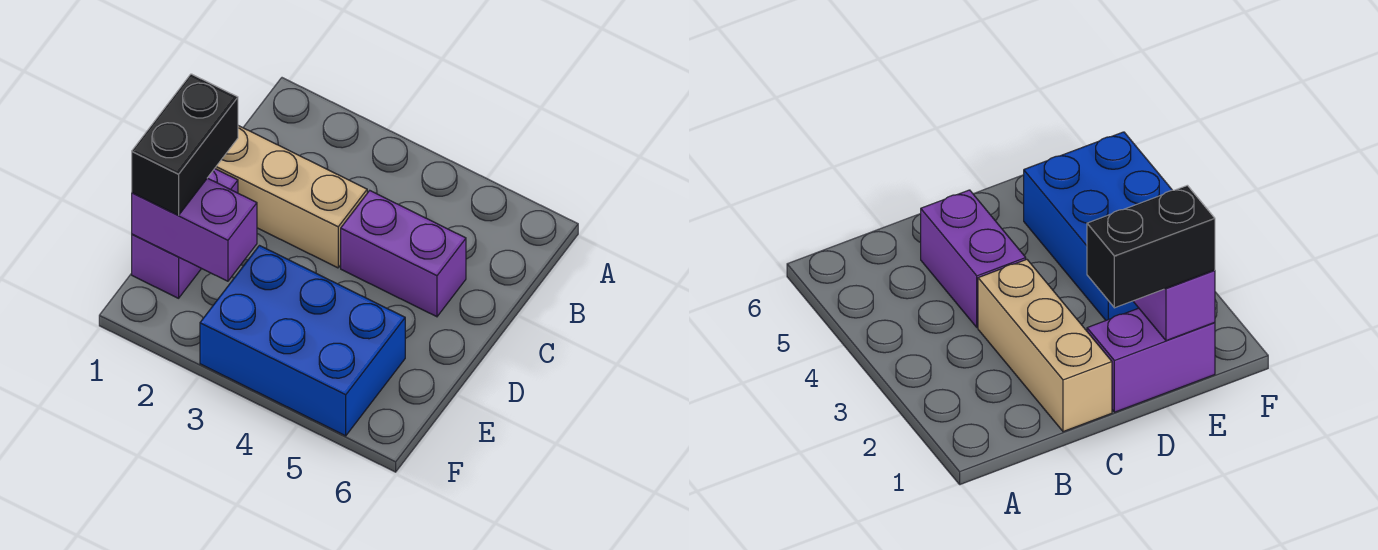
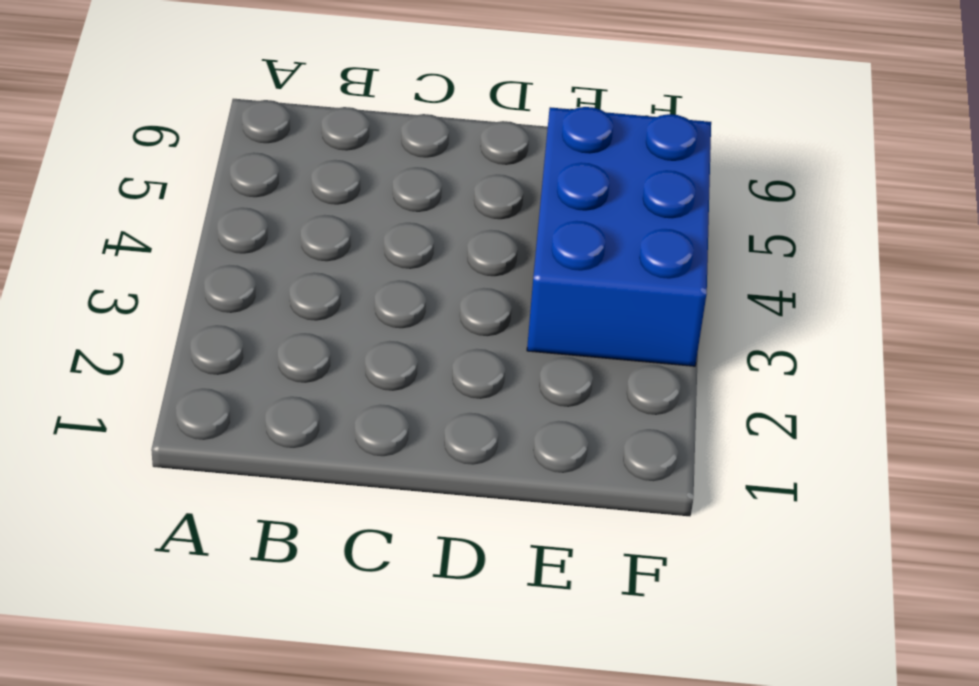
none -> tan brick C1:C3 level 1
none -> purple brick C4:C5 level 1

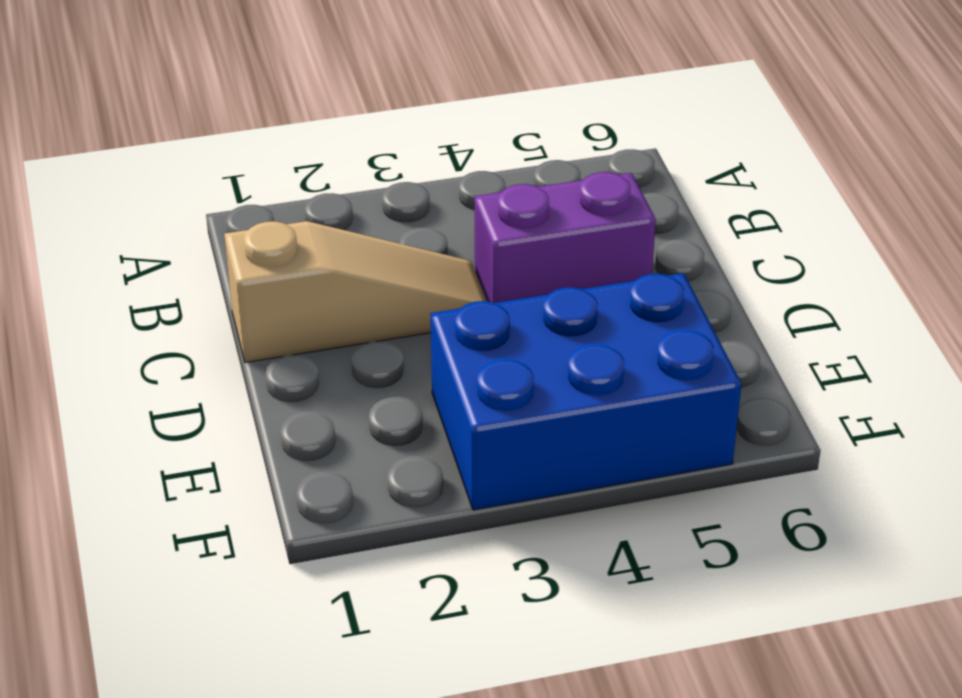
tan slope C1:C3 level 1 top 1 -> tan brick C1:C3 level 1
none -> purple brick D1:E1 level 1
none -> purple brick E1:E2 level 2

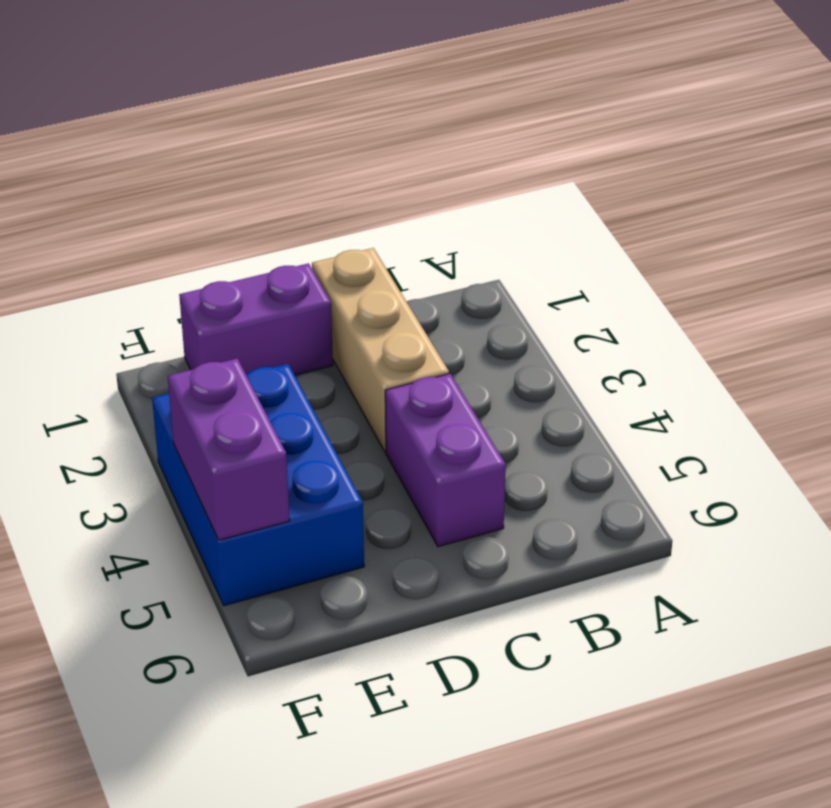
purple brick F4:F5 level 2 -> purple brick E1:E2 level 2
none -> black brick D1:E1 level 3

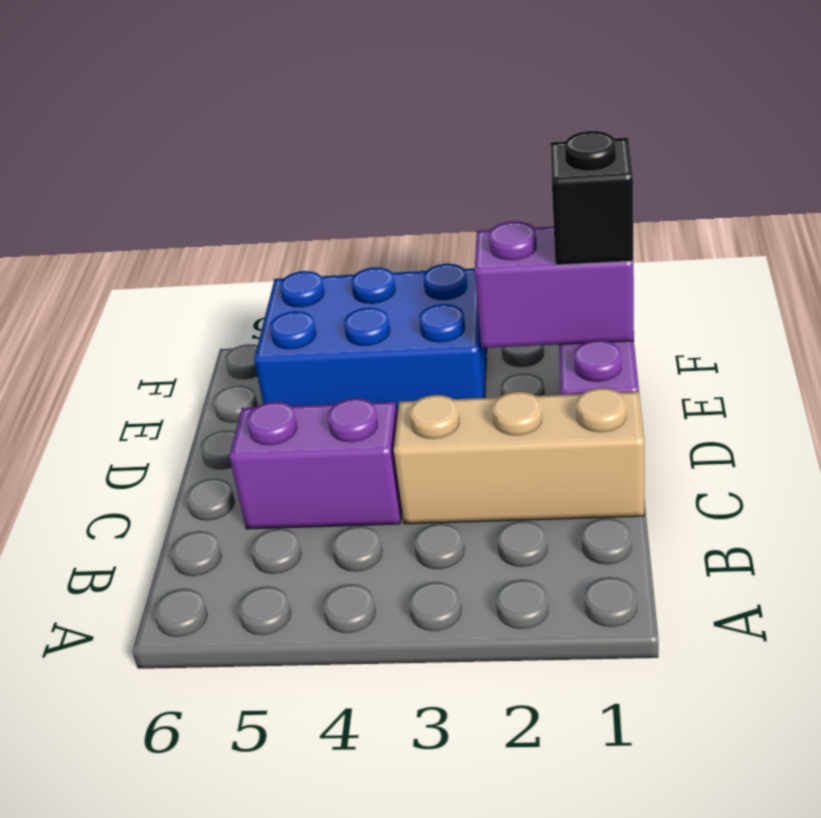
black brick E1 level 3 -> black brick D1:E1 level 3

